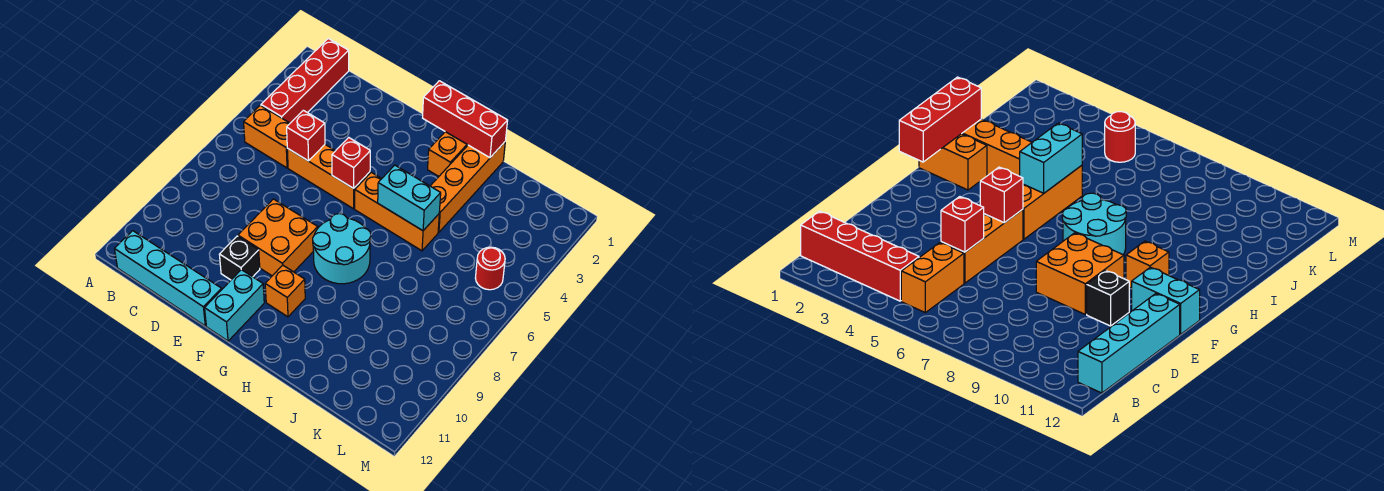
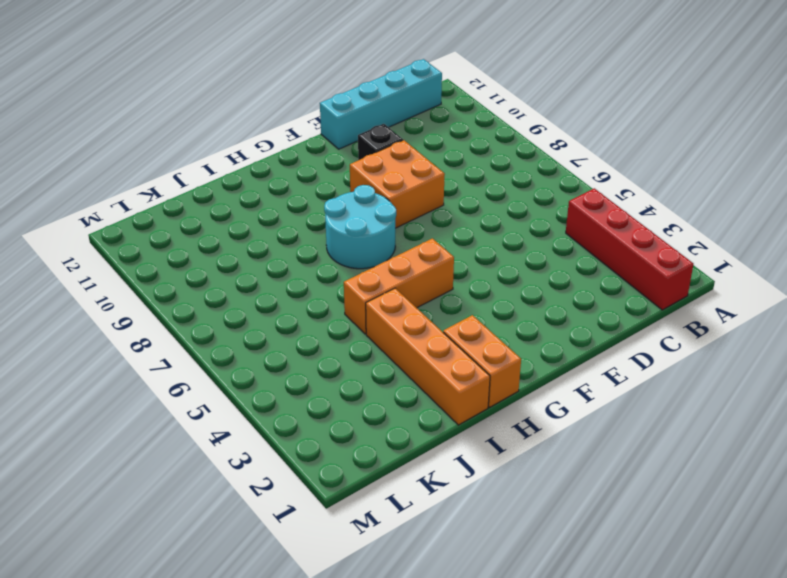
none -> orange brick B5:C5 level 1
none -> orange brick D5:F5 level 1
none -> cyan brick F11:F12 level 1

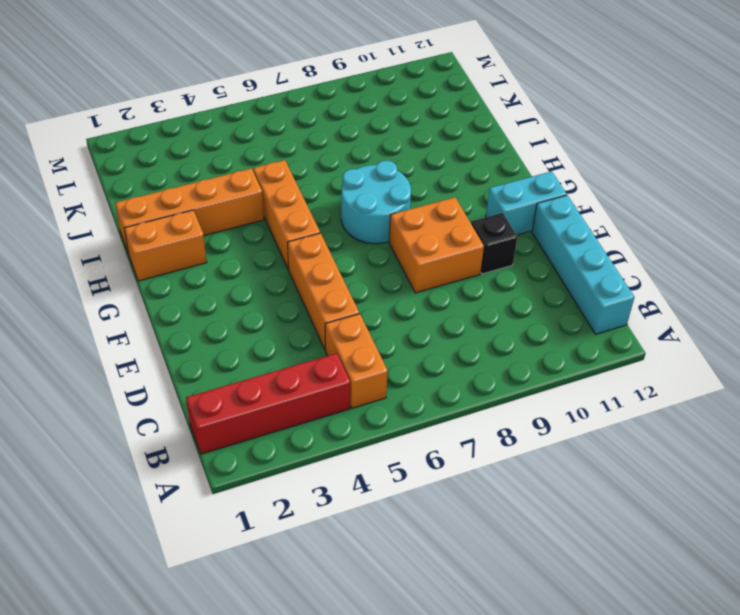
none -> orange brick G10 level 1
none -> red round brick L5 level 1
none -> red brick D5 level 2

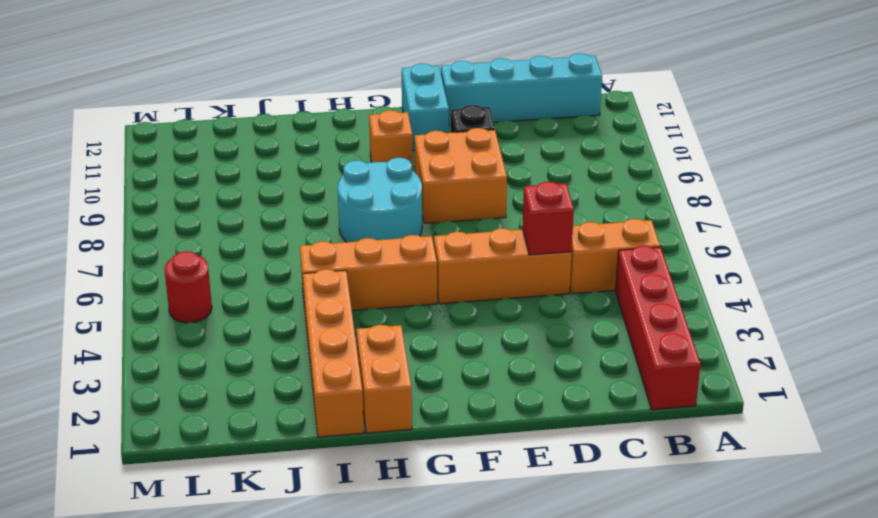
none -> red brick F5 level 2
none -> red brick G1:I1 level 2
none -> cyan brick H5:I5 level 2

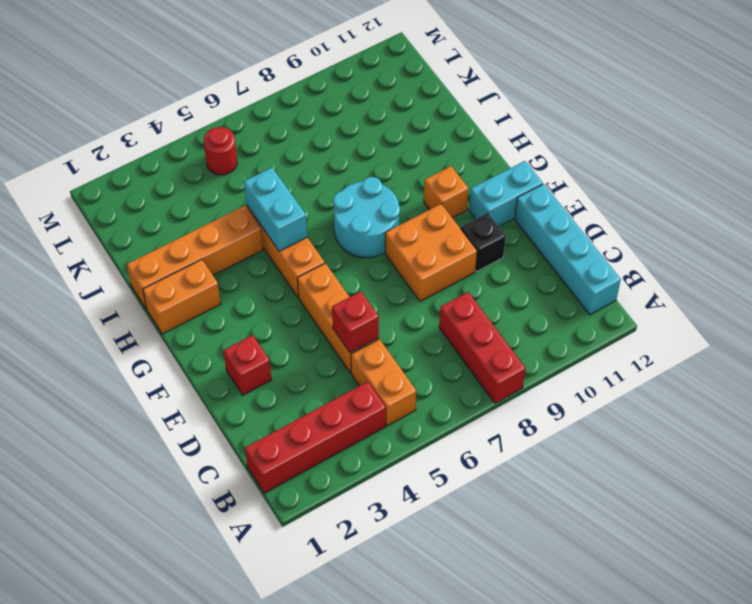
red brick A8:C8 level 1 -> red brick G1:I1 level 2
red brick E2 level 1 -> red brick F5 level 2

